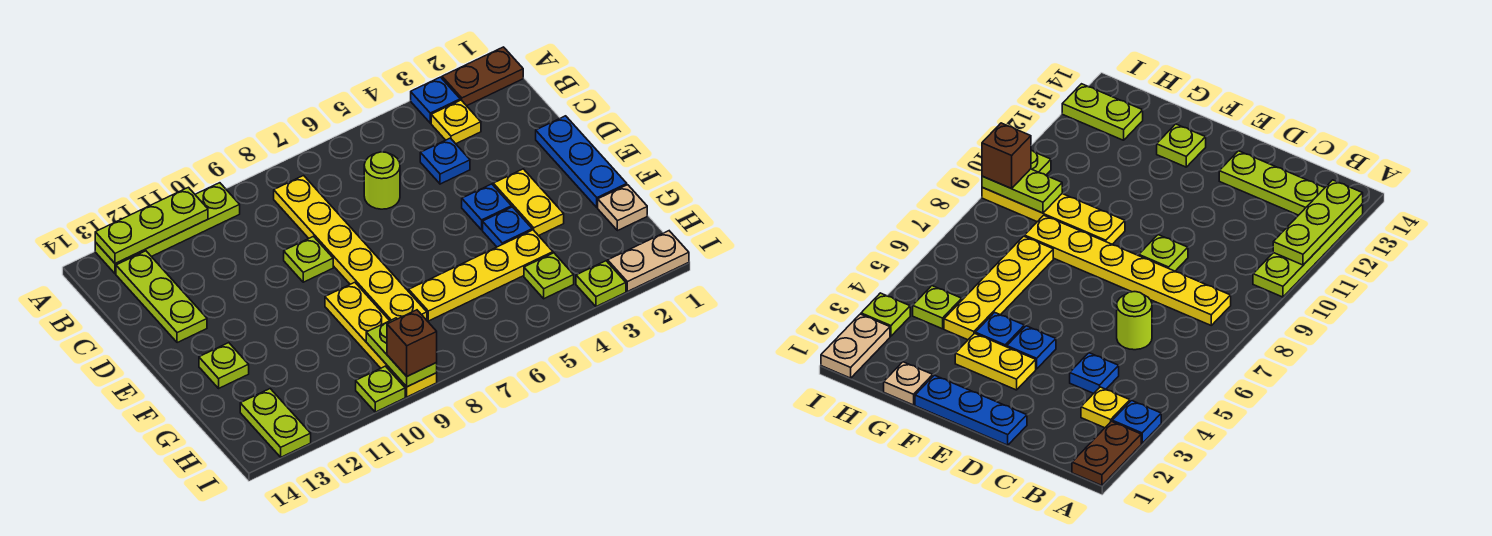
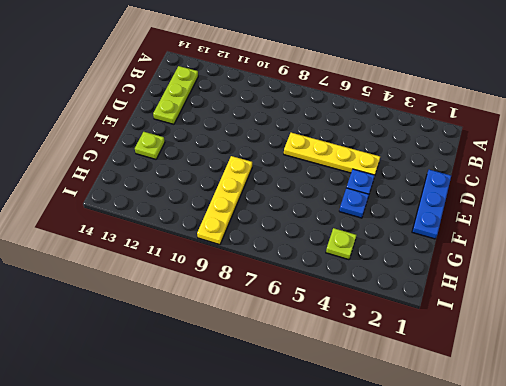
yellow plate D4:D7 level 1 -> yellow plate G4:G7 level 1
none -> brown plate A1:A2 level 1
none -> blue plate A3 level 1
none -> lime plate A10:A13 level 1

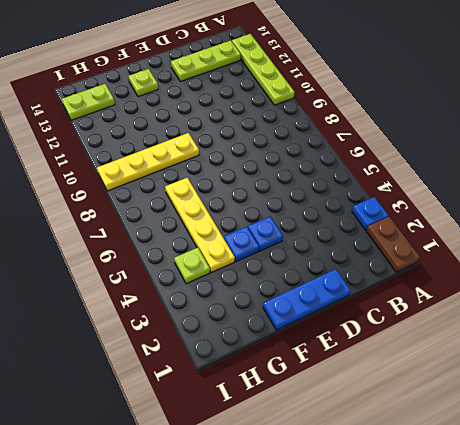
none -> yellow plate B3 level 1
none -> yellow plate B8:G8 level 1
none -> blue plate C4 level 1

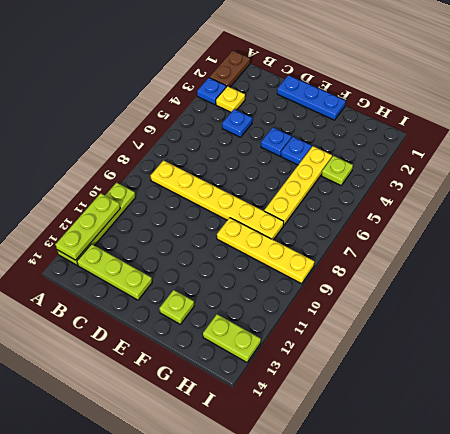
none -> lime round brick C6 level 1
none -> lime plate D9 level 1
none -> yellow plate E3:F3 level 1

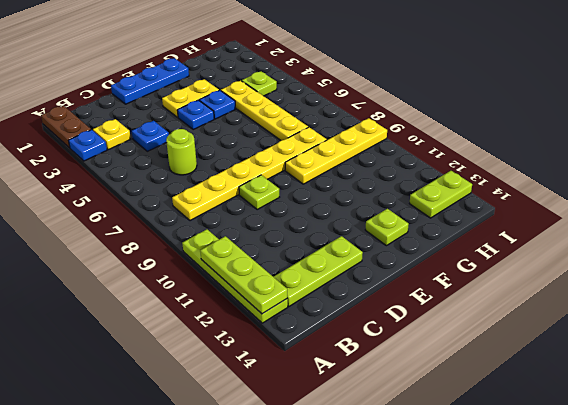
none -> tan plate G1 level 1
none -> tan plate I1:I2 level 1
none -> lime plate I3 level 1

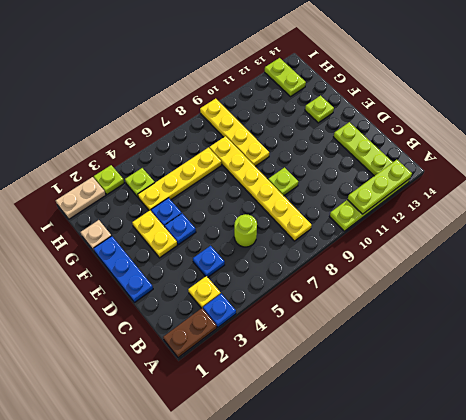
none -> lime plate I10 level 1
none -> lime plate H9:I9 level 2
none -> brown brick I9 level 3

